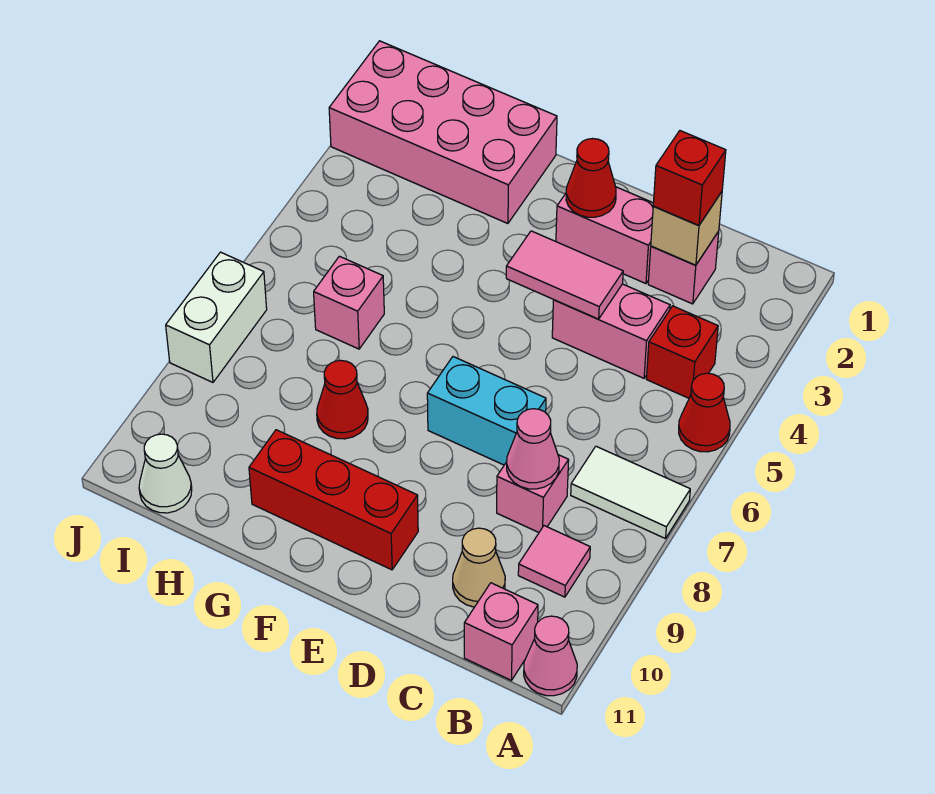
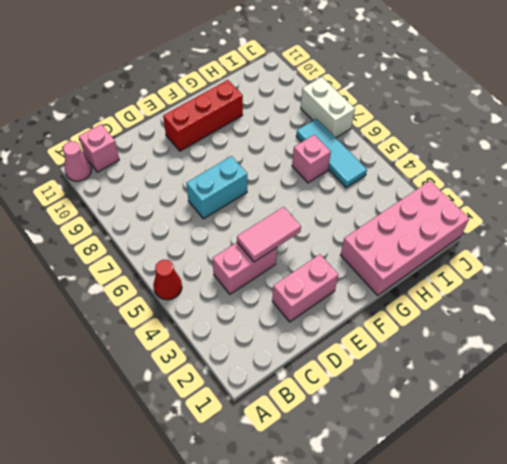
cyan tile I5:I7 level 1 -> none
none -> white tile A7:B7 level 1
none -> red brick B4 level 1
none -> pink tile B9 level 1

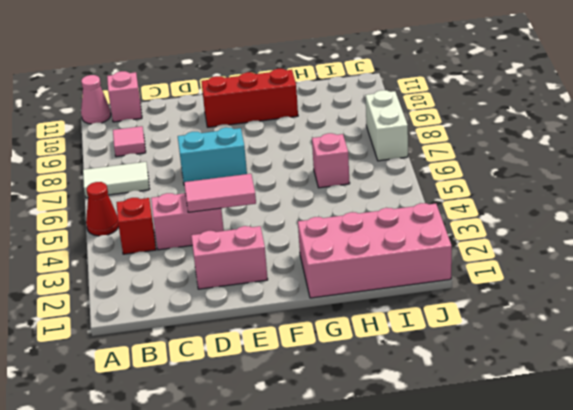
none -> pink brick C2 level 1
none -> pink brick C8 level 1
none -> tan cone C10 level 1

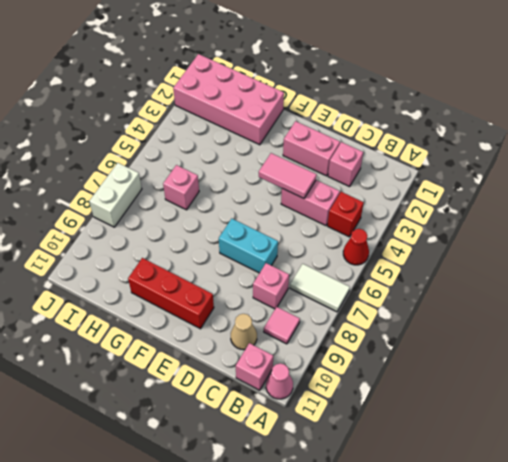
none -> red cone G8 level 1
none -> white cone I11 level 1
none -> tan brick C2 level 2

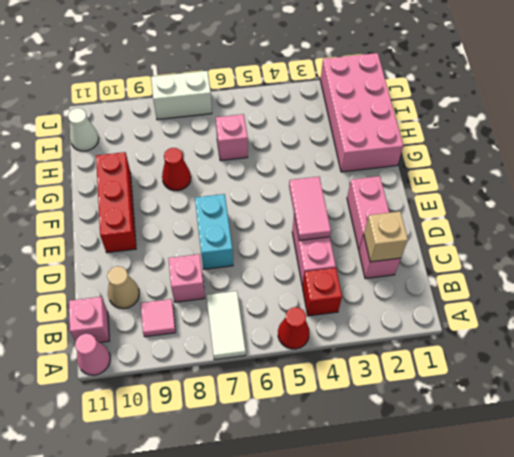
none -> pink cone C8 level 2
none -> red cone E2 level 2
none -> red brick C2 level 3

